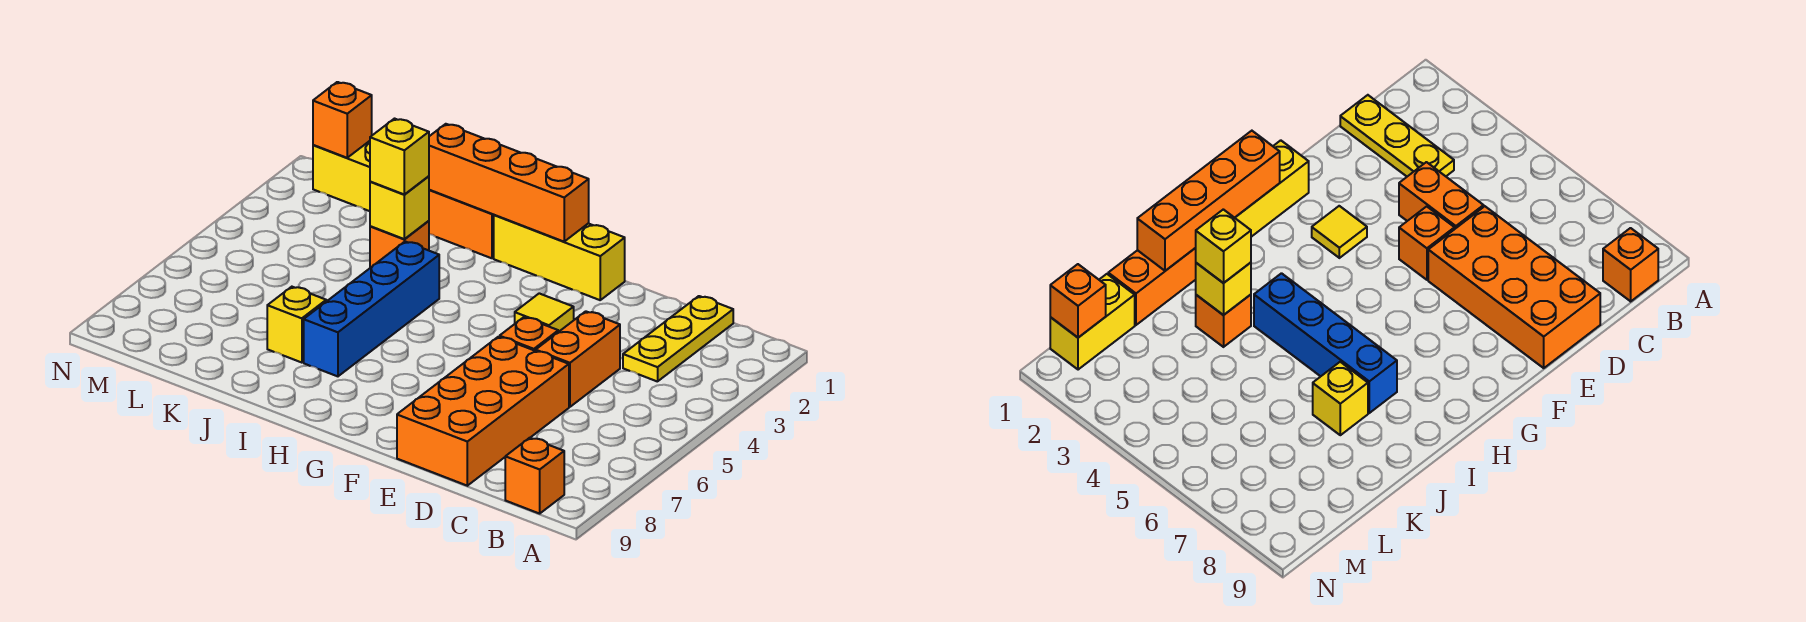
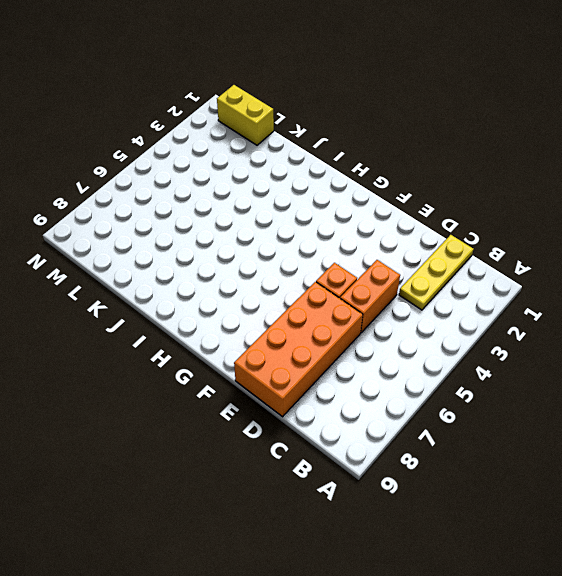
none -> orange brick B9 level 1
none -> yellow brick F1:H1 level 1
none -> yellow tile F3 level 1

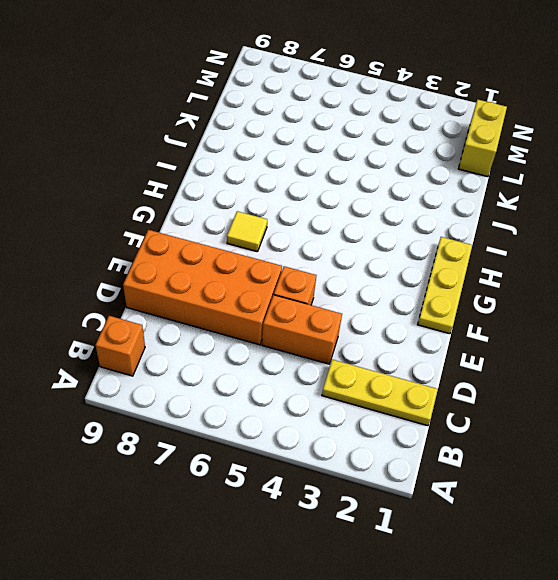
yellow plate F1:H1 level 1 -> yellow brick F1:H1 level 1
yellow tile G7 level 1 -> yellow tile F3 level 1
none -> orange brick I1:K1 level 1
none -> blue brick I4:I7 level 1
none -> orange brick J3 level 1

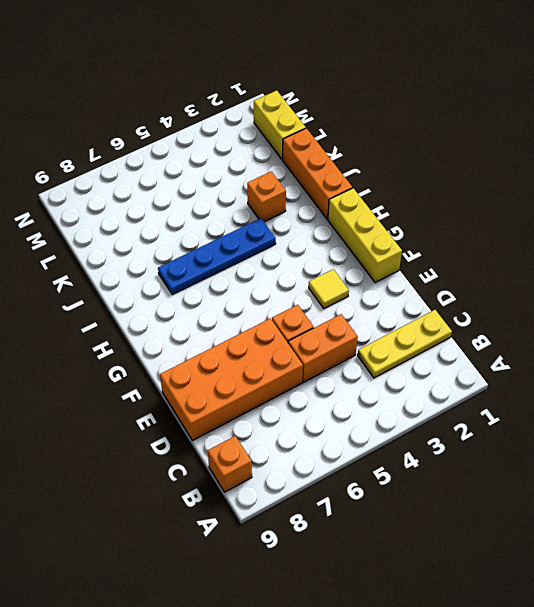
blue plate I4:I7 level 1 -> blue brick I4:I7 level 1
none -> yellow brick J7 level 1
none -> orange brick G1:J1 level 2
none -> yellow brick J3 level 2

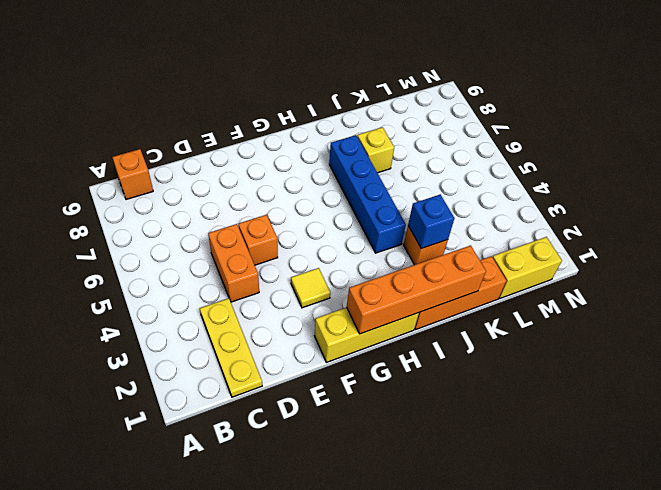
blue brick J3 level 2 -> yellow brick J3 level 2
none -> orange brick D6:E9 level 1
none -> orange brick M1 level 2
none -> yellow brick J3 level 3

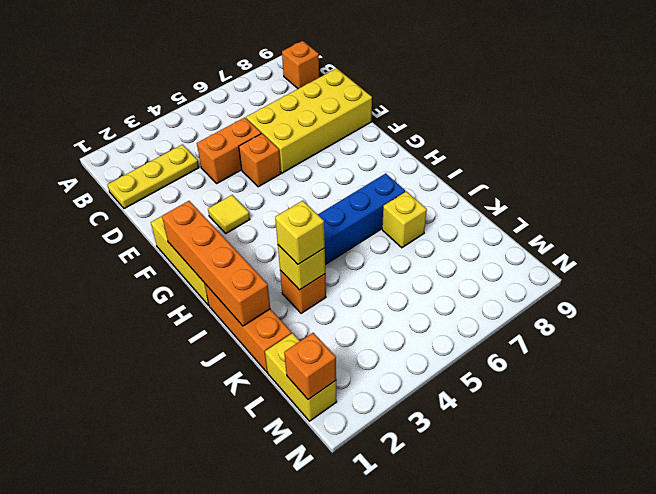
yellow brick D6:E9 level 1 -> orange brick D6:E9 level 1

